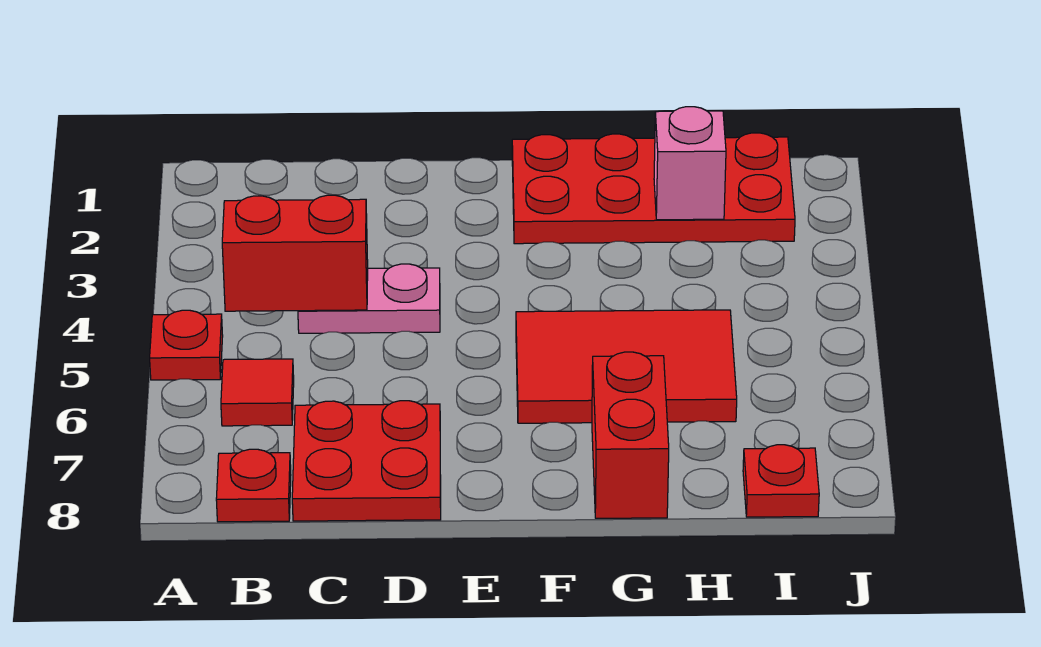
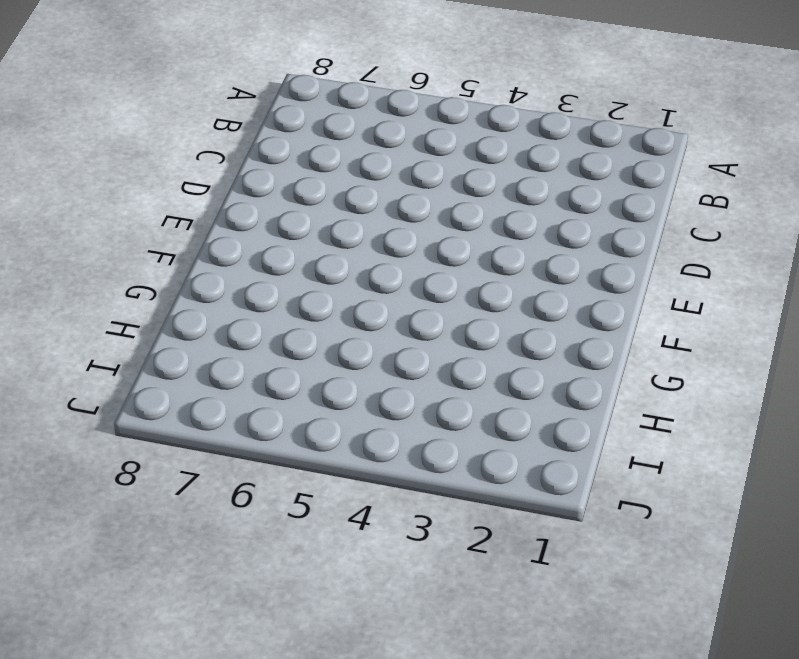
none -> red plate A5 level 1
none -> red tile B6 level 1

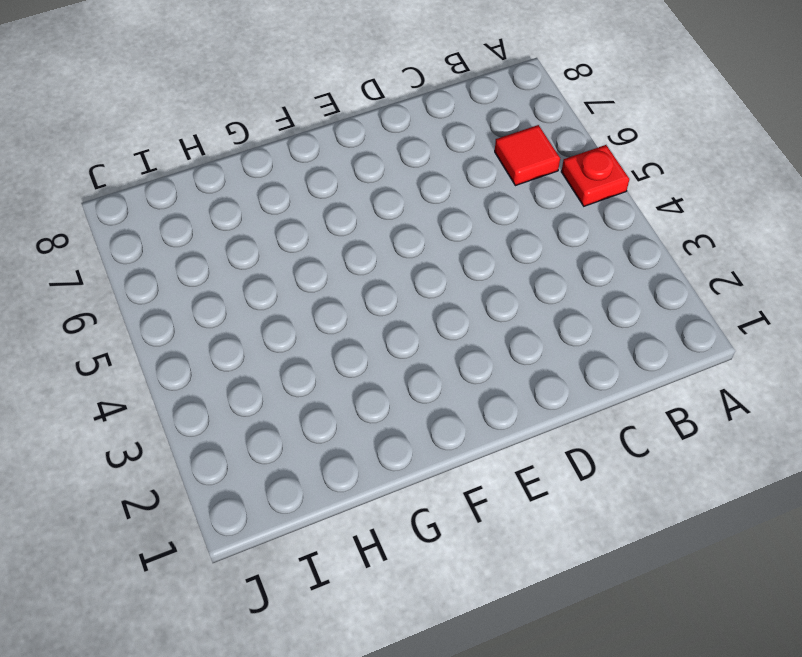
none -> red plate B8 level 1
none -> pink plate C4:D4 level 1

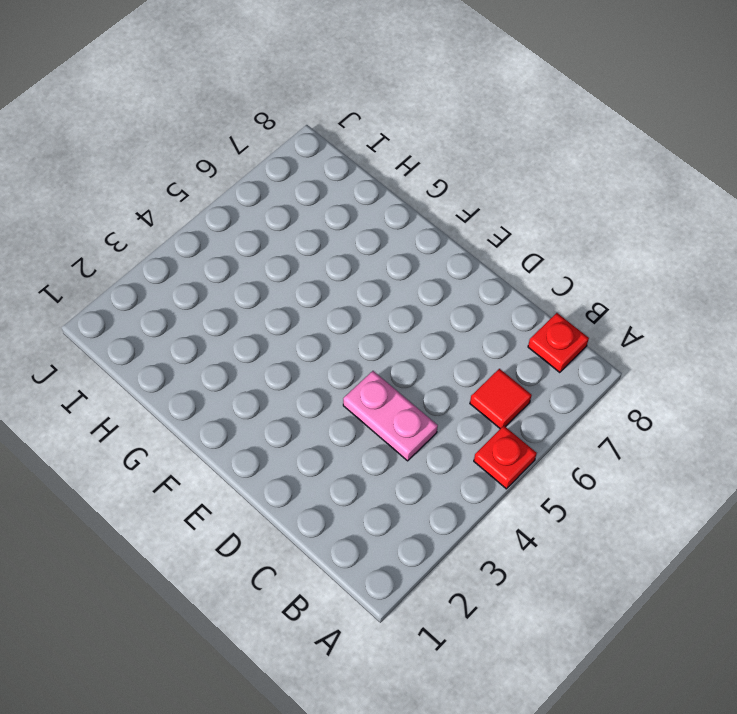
none -> red plate C7:D8 level 1
none -> red plate F1:I2 level 1

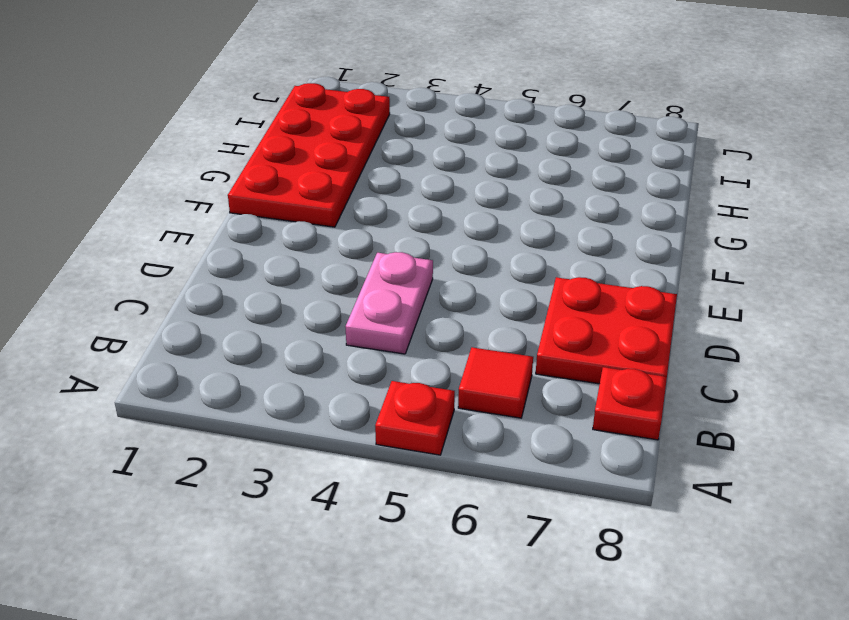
none -> red tile F5:H6 level 1
none -> red brick G7:G8 level 1

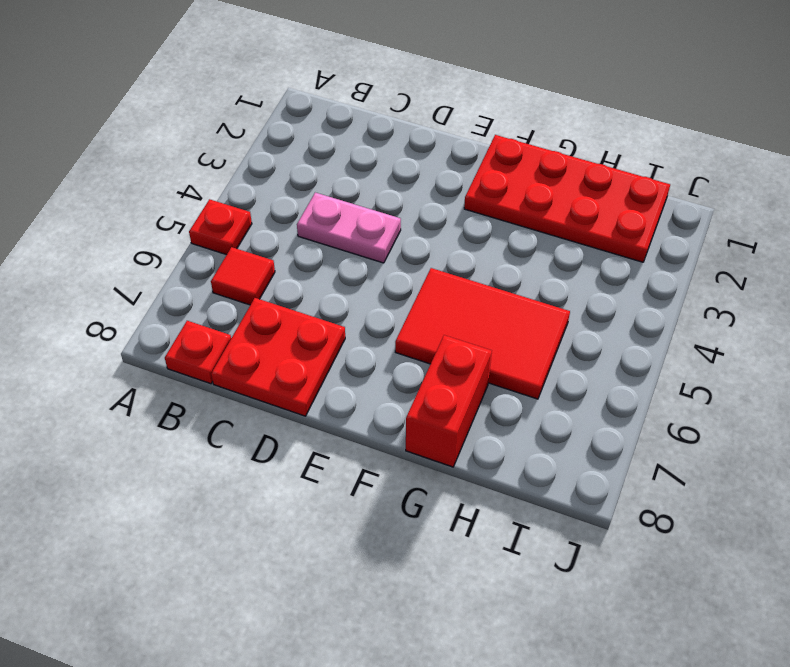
none -> red plate I8 level 1
none -> red brick B4:C4 level 2

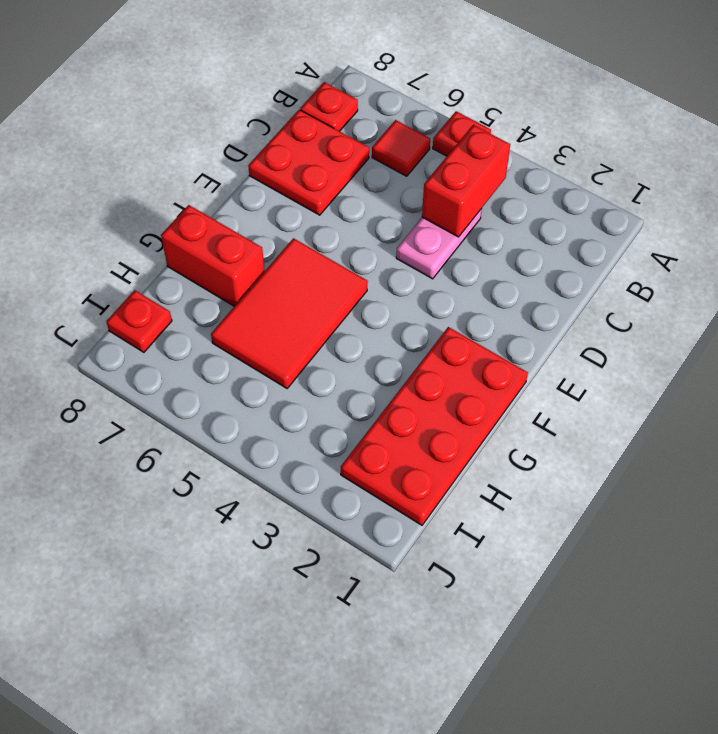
none -> pink brick H2 level 2

